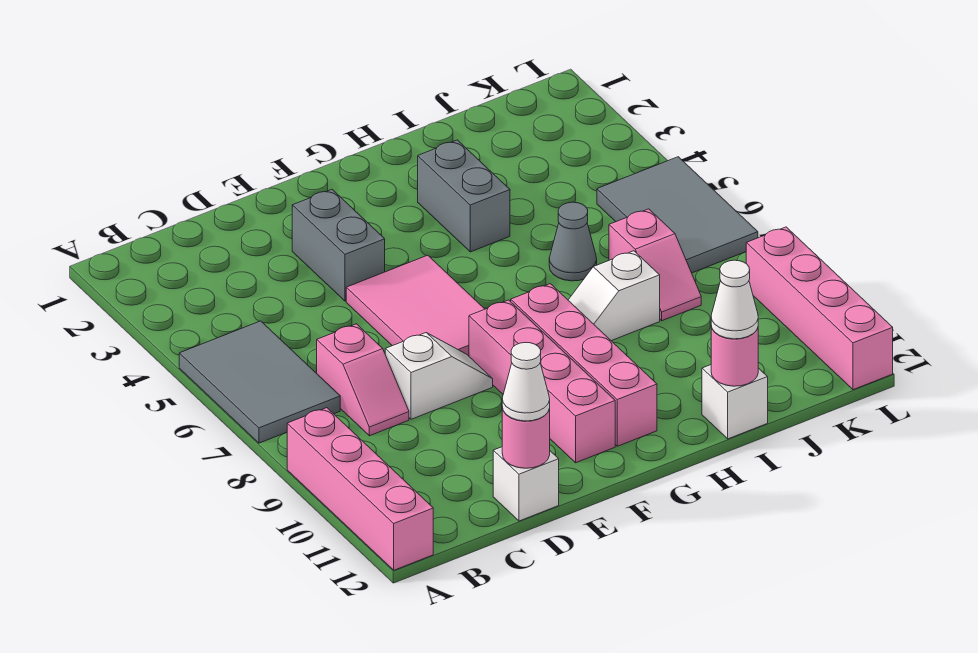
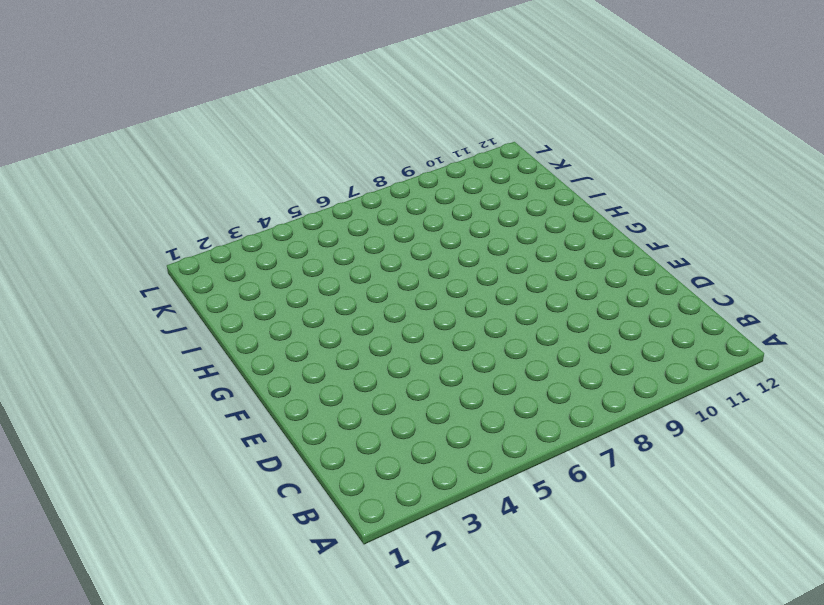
none -> grey tile A5:B7 level 1
none -> pink brick A9:A12 level 1
none -> pink slope C7:C8 level 1 top 7

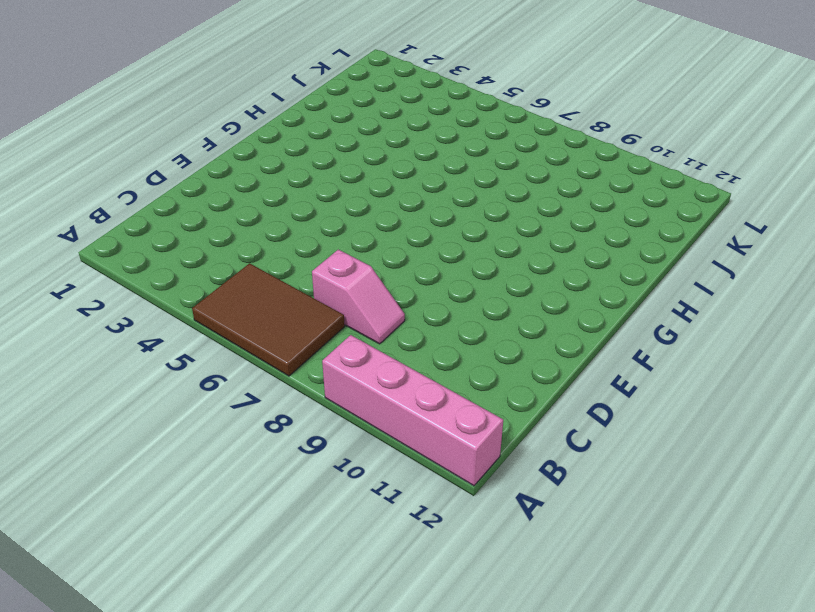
brown tile A5:B7 level 1 -> grey tile A5:B7 level 1
none -> white slope D8:E8 level 1 top D
none -> white brick D12 level 1
none -> grey brick E3:E4 level 1

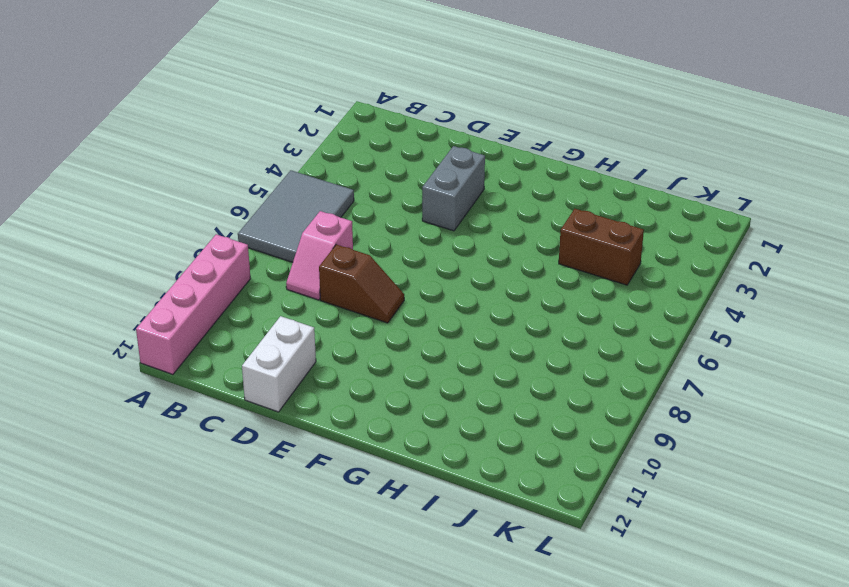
brown slope D8:E8 level 1 top D -> white slope D8:E8 level 1 top D
white brick D11:D12 level 1 -> white brick D12 level 1
brown brick I4:J4 level 1 -> none
none -> pink tile E5:F7 level 1
none -> pink brick F8:F11 level 1
none -> pink brick G8:G11 level 1

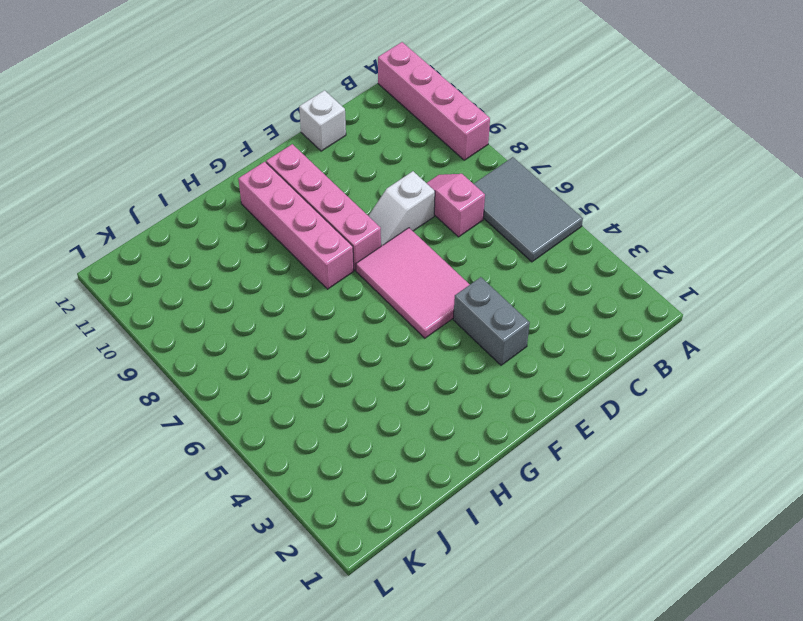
none -> grey brick H3:H4 level 1
none -> white slope H8:I8 level 1 top I
none -> grey cone I6 level 1

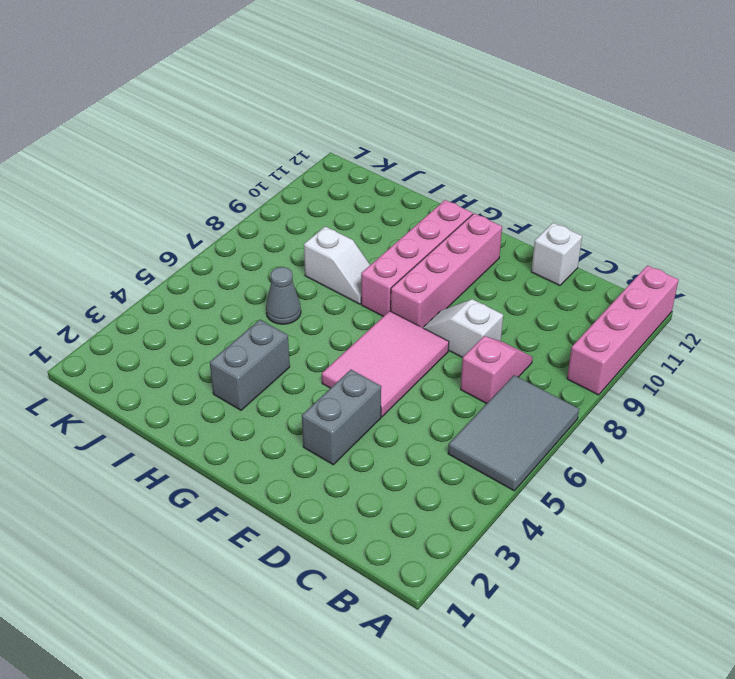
none -> white brick I12 level 1
none -> pink slope J7:J8 level 1 top 7
none -> grey tile K5:L7 level 1

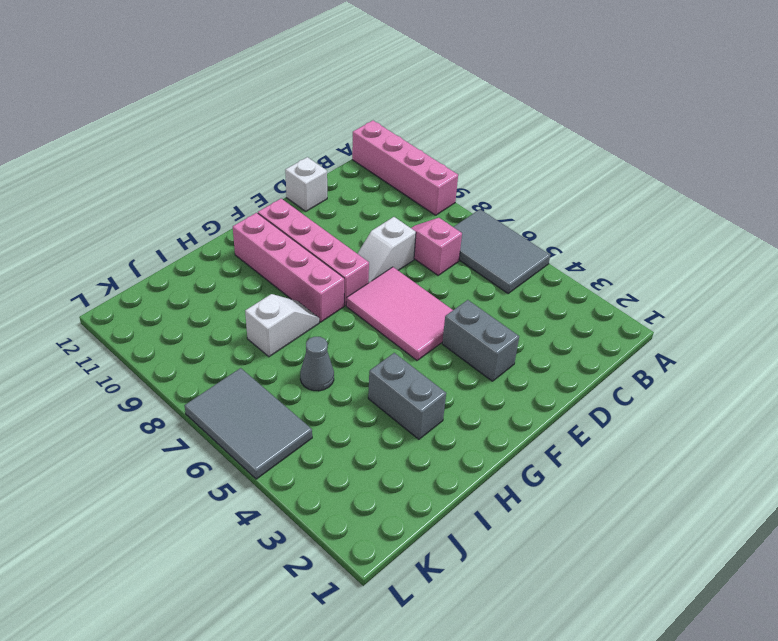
none -> white brick I12 level 1
none -> pink slope J7:J8 level 1 top 7
none -> pink brick L9:L12 level 1

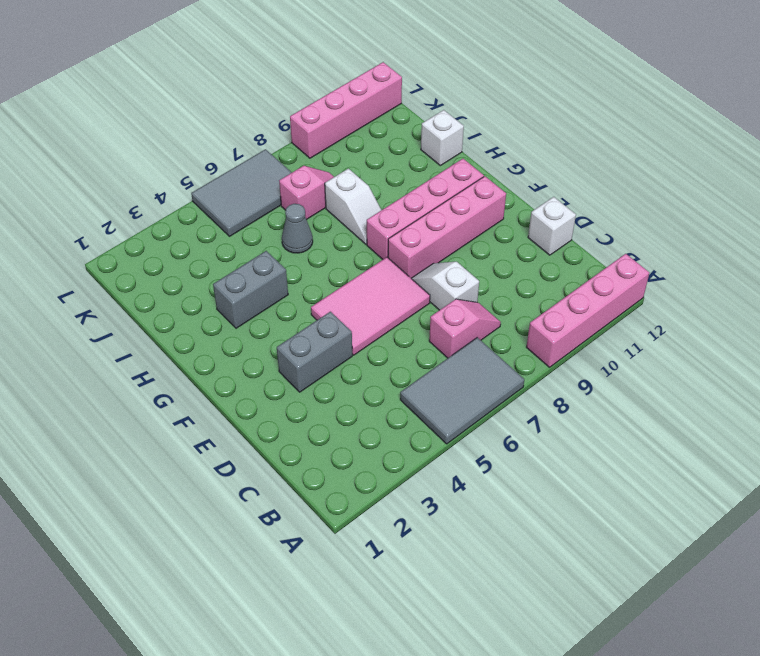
none -> pink round brick D12 level 2
none -> pink round brick I12 level 2
none -> white cone D12 level 3

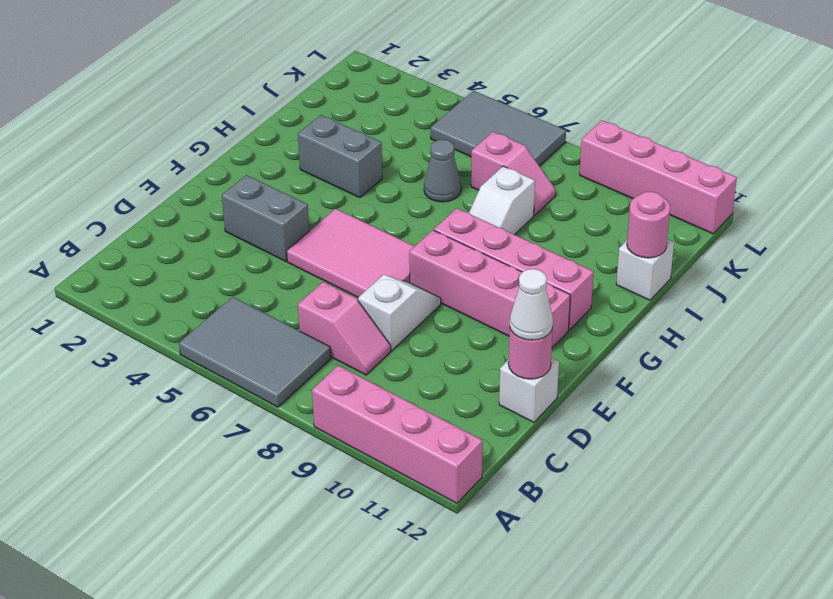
none -> white cone I12 level 3

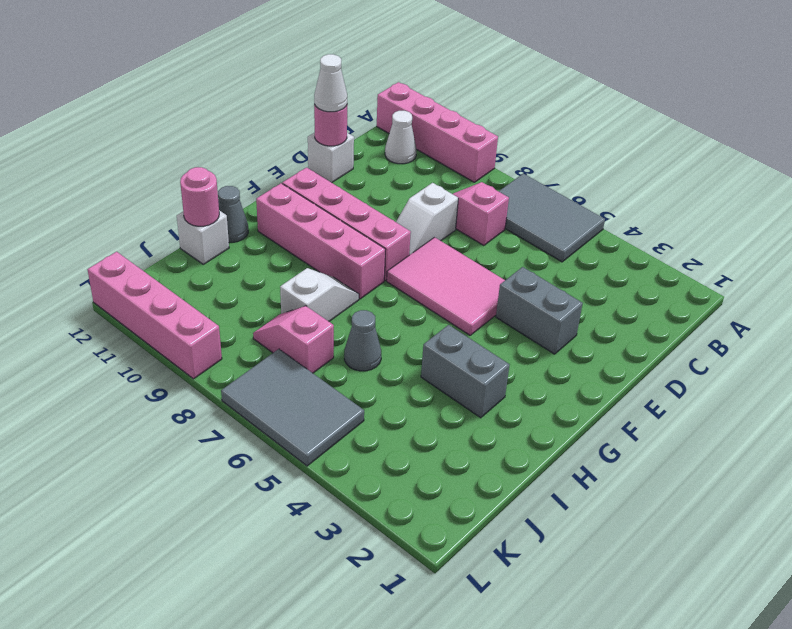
white cone B11 level 1 -> white cone I12 level 3
grey cone H12 level 1 -> none

